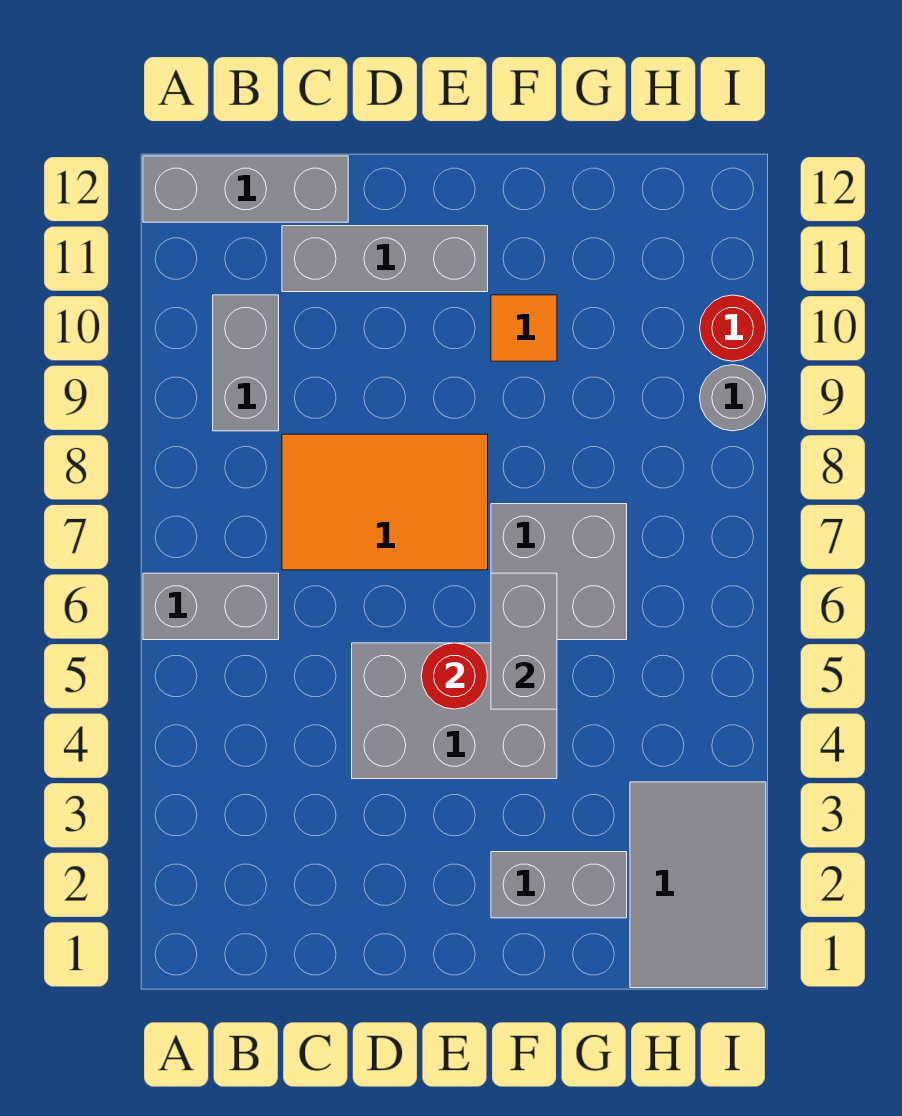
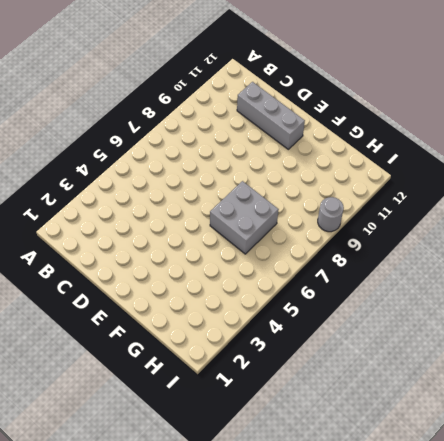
none -> grey brick A6:B6 level 1
none -> grey brick A12:C12 level 1
none -> grey brick B9:B10 level 1

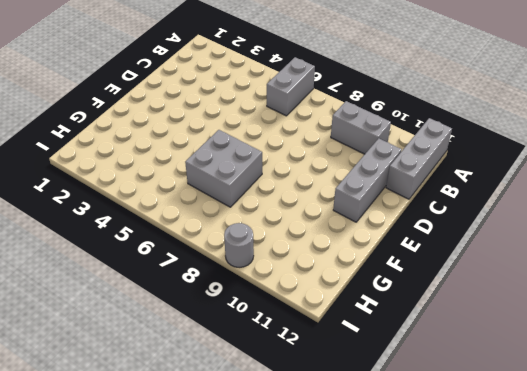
none -> orange tile C7:E8 level 1
none -> grey brick D4:F5 level 1
none -> grey brick F2:G2 level 1

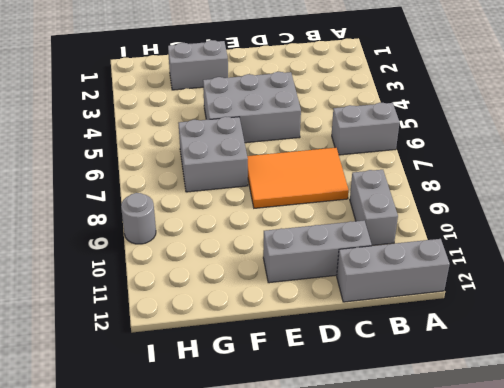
none -> orange tile F10 level 1
none -> grey tile H1:I3 level 1
none -> red round brick I10 level 1

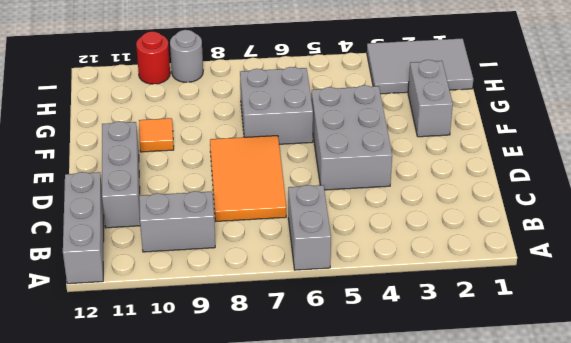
none -> red round brick E5 level 2
none -> grey brick F5:F6 level 2

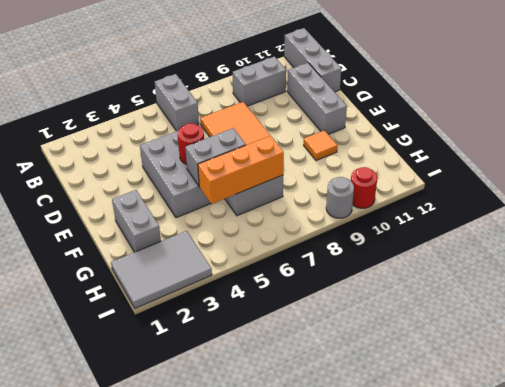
orange brick G5:G7 level 2 -> none

